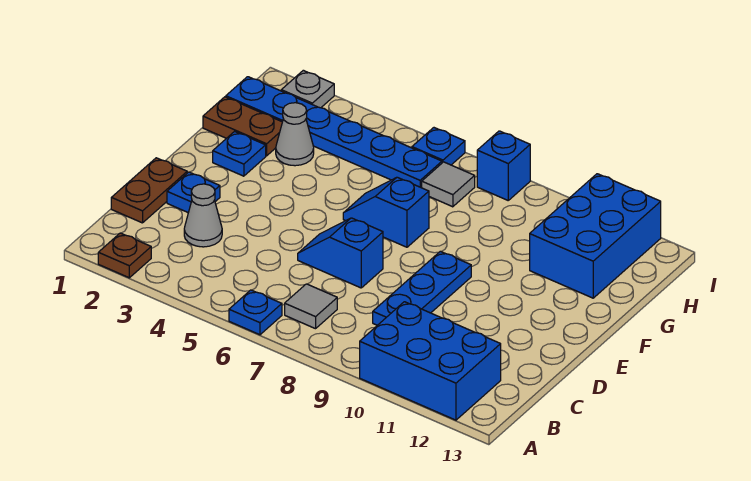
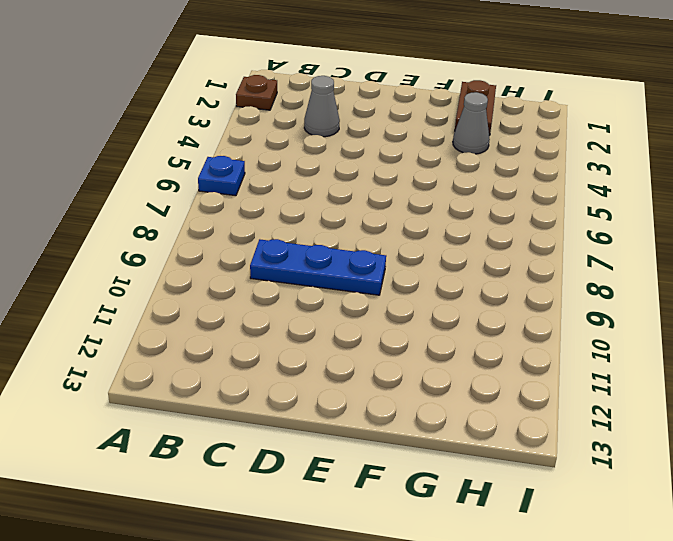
none -> blue brick A10:B12 level 1
none -> grey tile B7 level 1
none -> brown plate C1:D1 level 1

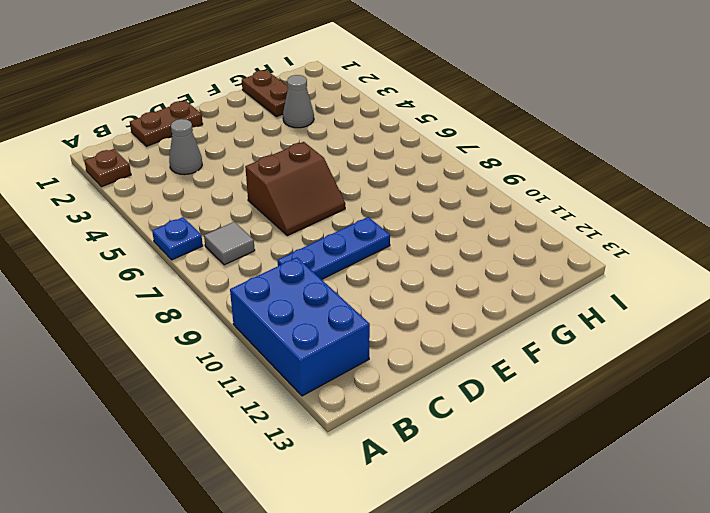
brown slope D6:E7 level 1 top 6 -> blue slope D6:D7 level 1 top 7
none -> blue plate D2 level 1
none -> blue plate F2 level 1
none -> blue slope F6:F7 level 1 top 7

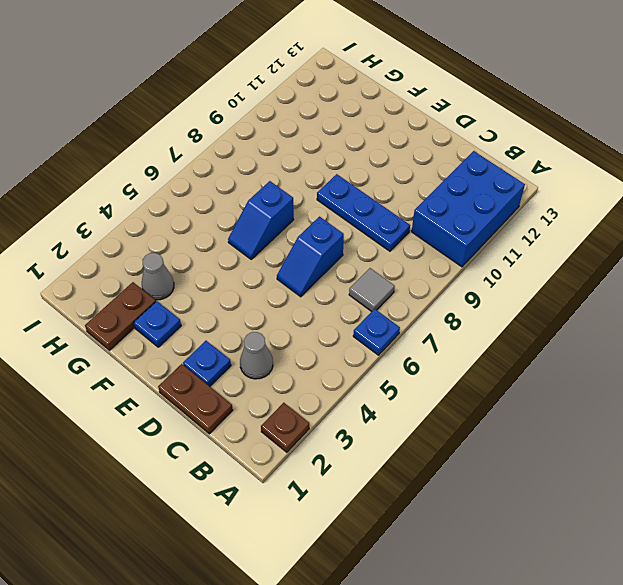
none -> blue brick G11:I12 level 1
none -> blue plate H1:H6 level 1
none -> grey tile H7 level 1

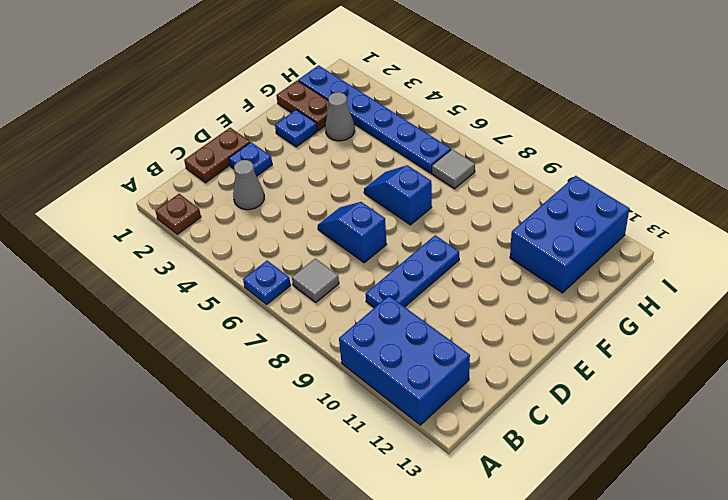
none -> grey plate I2 level 1
none -> blue plate I6 level 1
none -> blue brick I8 level 1

